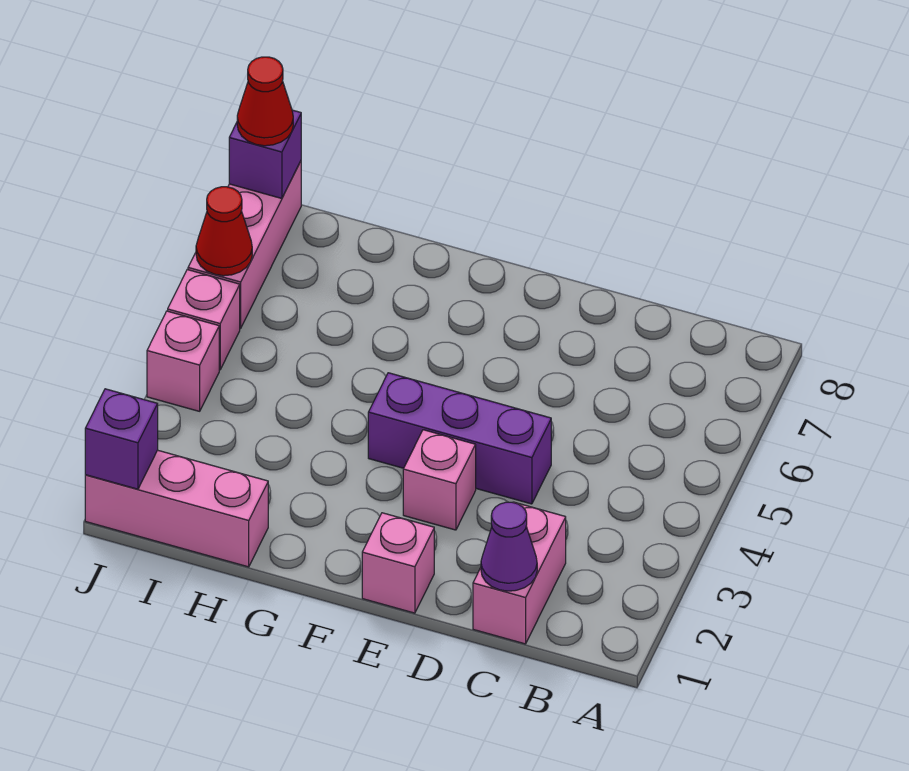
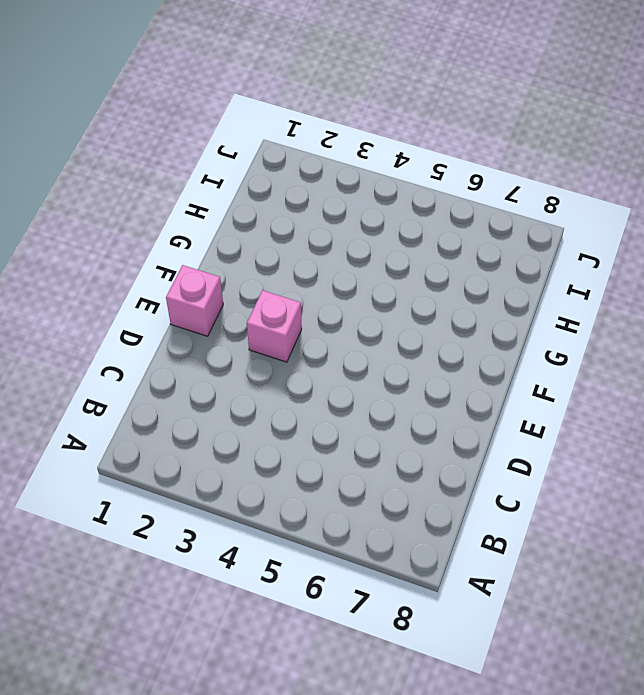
none -> pink brick C1:C2 level 1
none -> purple brick D4:F4 level 1
none -> pink brick H1:J1 level 1

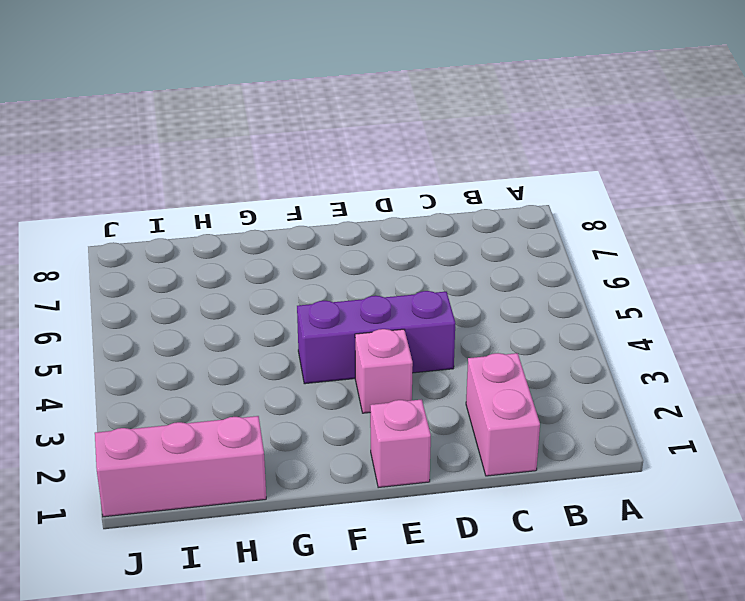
none -> pink brick J4 level 1
none -> pink brick J5 level 1
none -> pink brick J6:J8 level 1

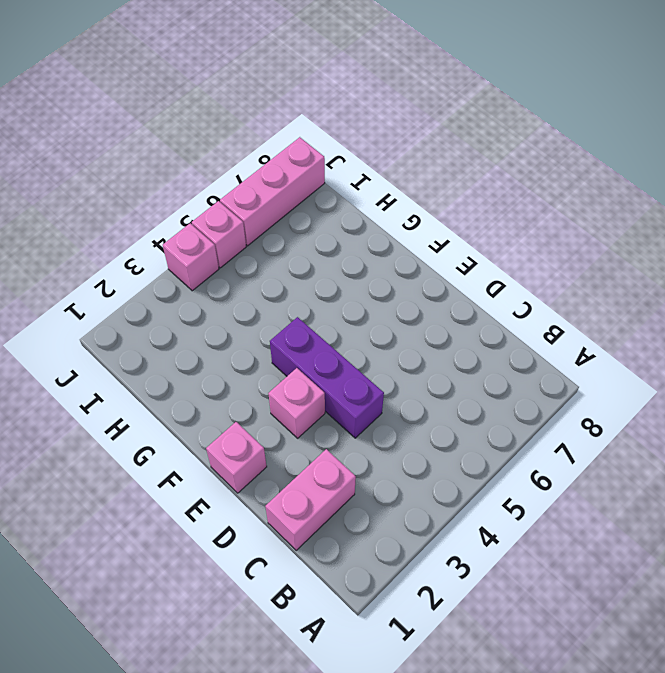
none -> pink brick H1:J1 level 1
none -> purple cone C1 level 2
none -> purple brick J1 level 2

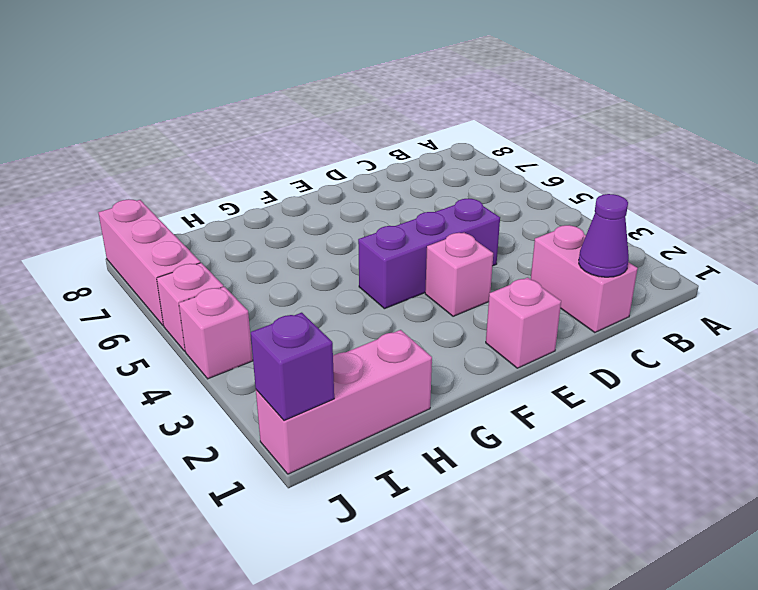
none -> red cone J6 level 2
none -> purple brick J8 level 2
none -> red cone J8 level 3

